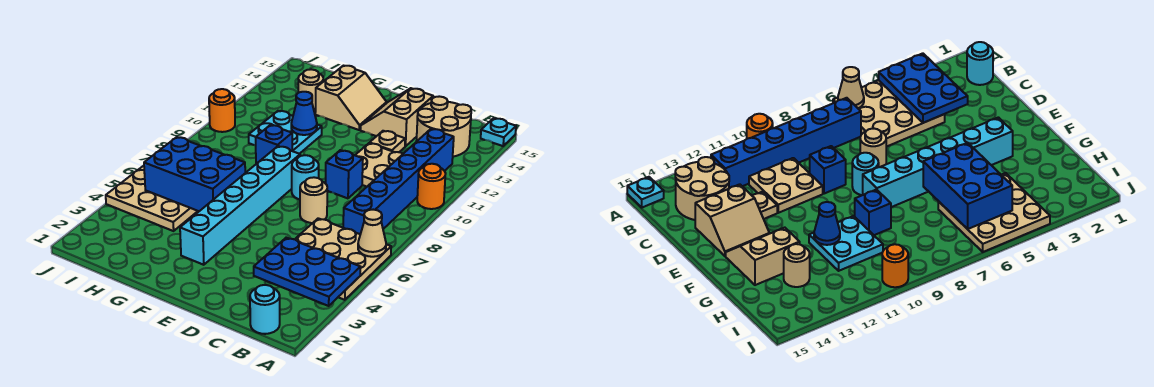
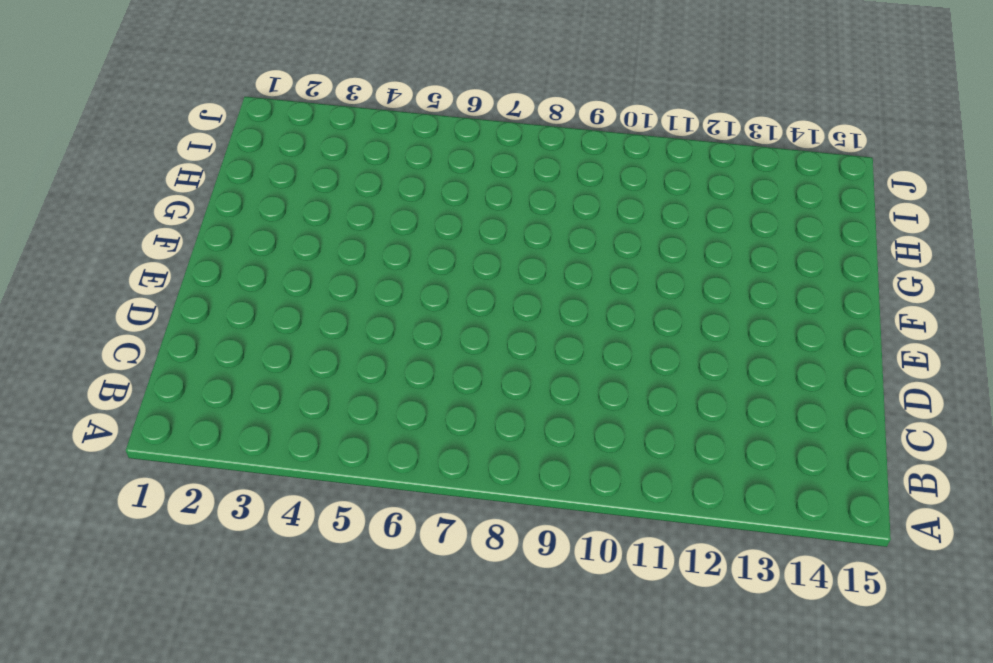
none -> tan plate A4:C6 level 1
none -> orange round brick A10 level 1
none -> cyan plate A15 level 1

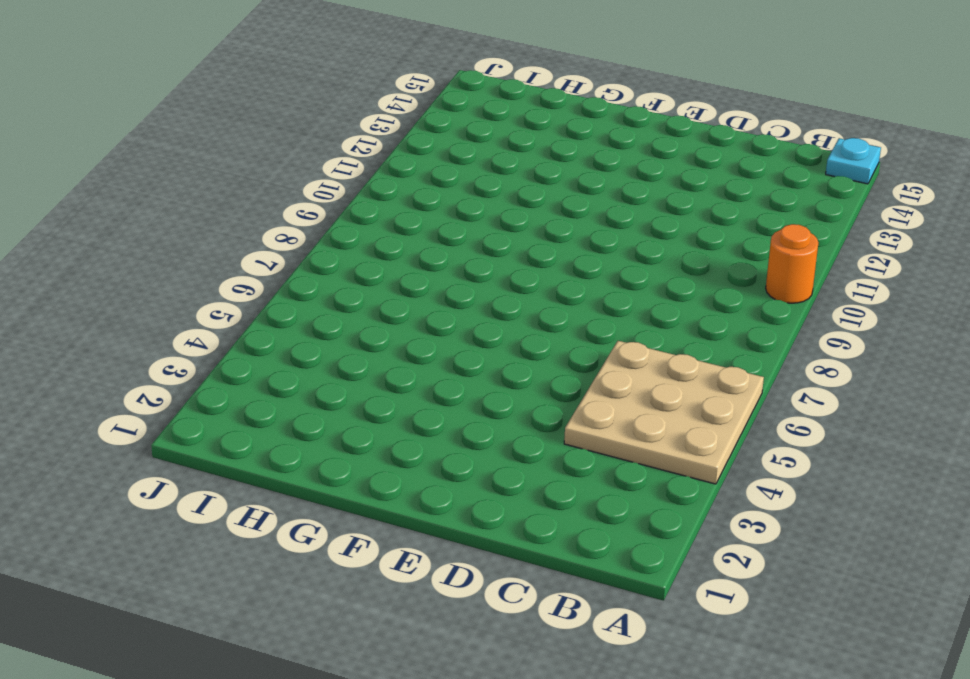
none -> cyan round brick B1 level 1
none -> blue brick B7:B12 level 1
none -> tan round brick B13:C14 level 1

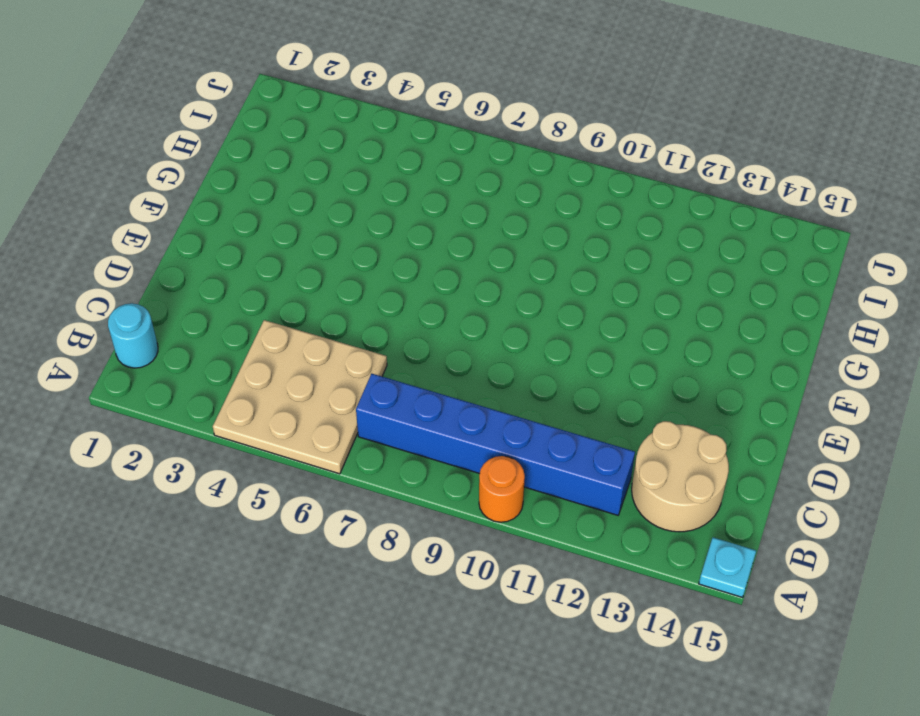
none -> tan plate C10:D11 level 1
none -> tan round brick D7 level 1
none -> blue brick D9 level 1

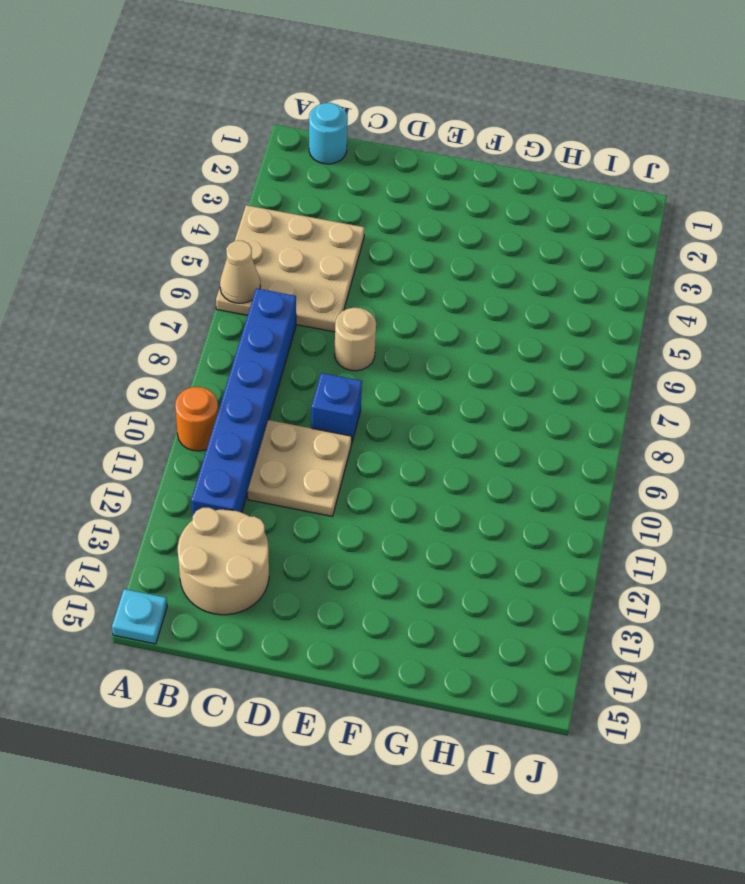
none -> tan plate D12 level 1
none -> tan slope D13:E14 level 1 top D
none -> cyan round brick E8 level 1

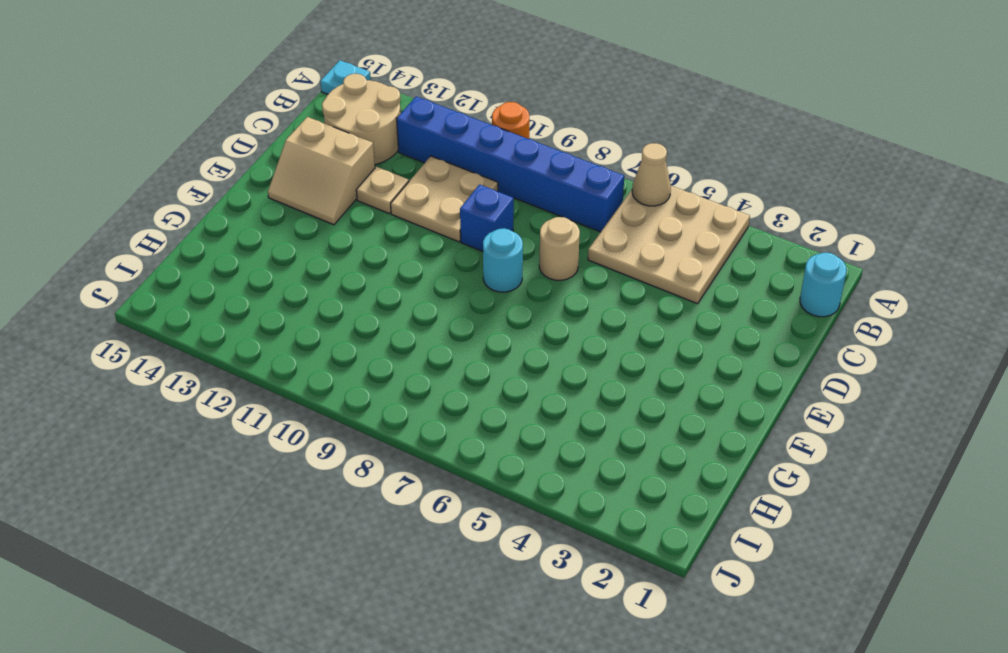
none -> cyan brick F3:F8 level 1
none -> tan slope F13:G14 level 1 top G
none -> blue brick G9 level 1

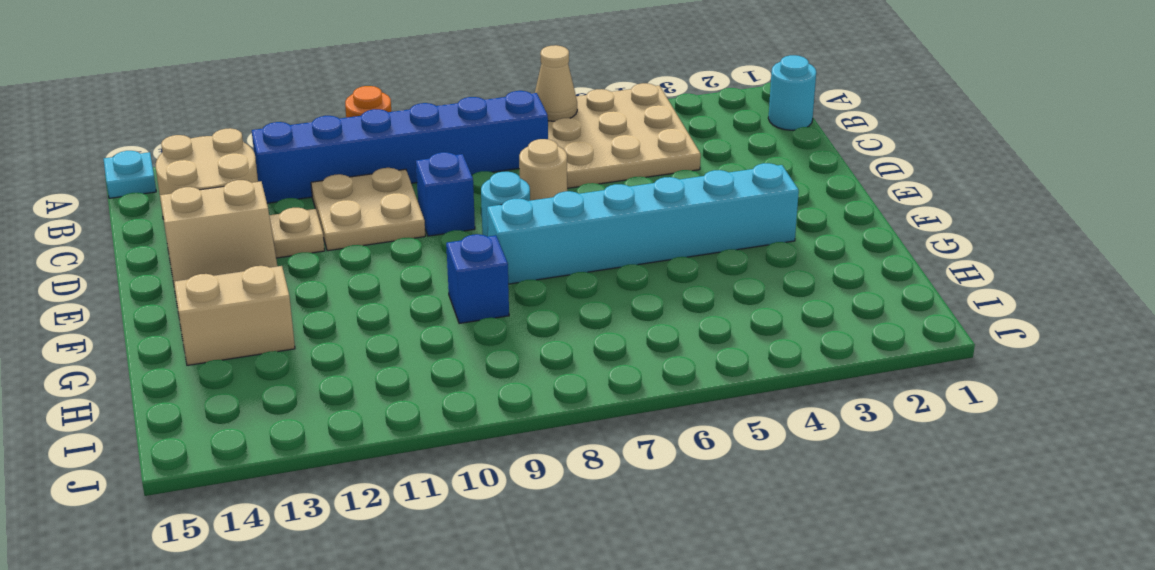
none -> cyan plate G10:H11 level 1
none -> tan plate H4:J6 level 1
none -> tan round brick H13 level 1

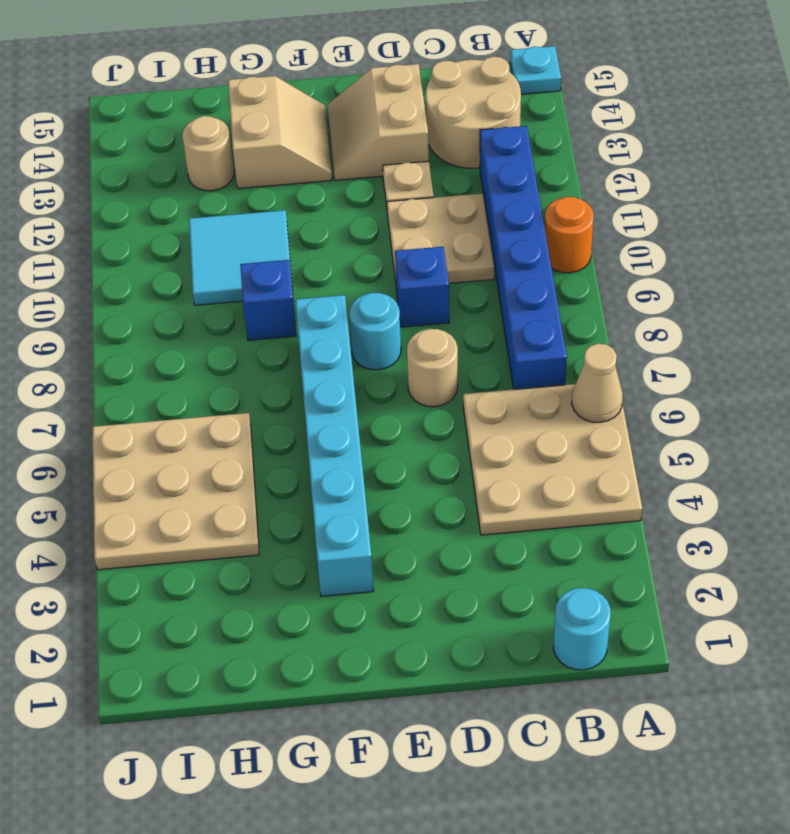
cyan tile G10:H11 level 1 -> cyan plate G10:H11 level 1
none -> orange round brick J10 level 1
none -> blue plate A3:C4 level 2
none -> blue brick G5:I6 level 2

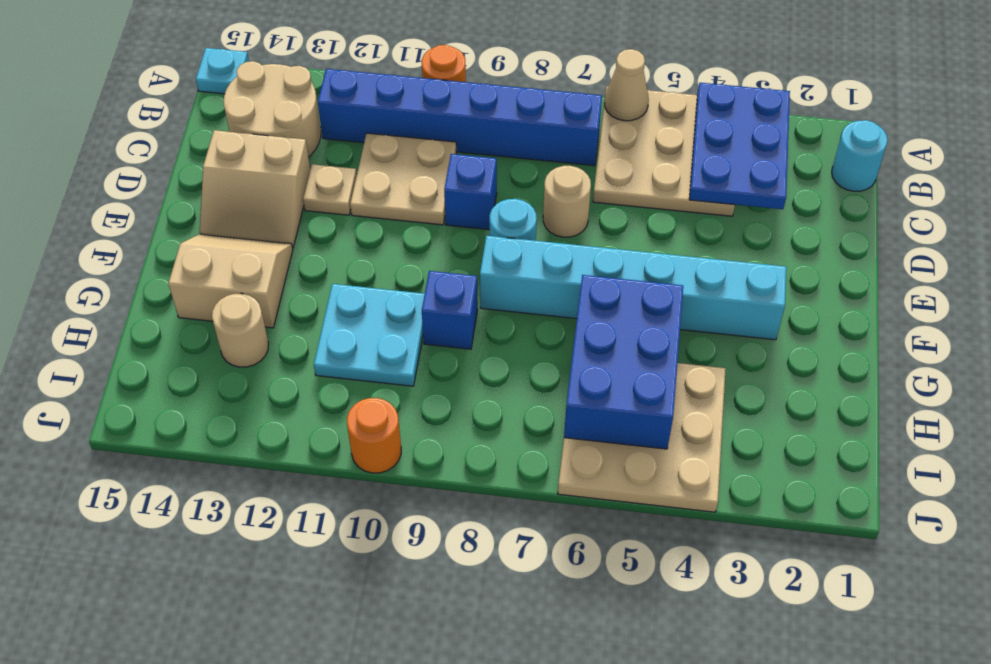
none -> blue cone G11 level 2

